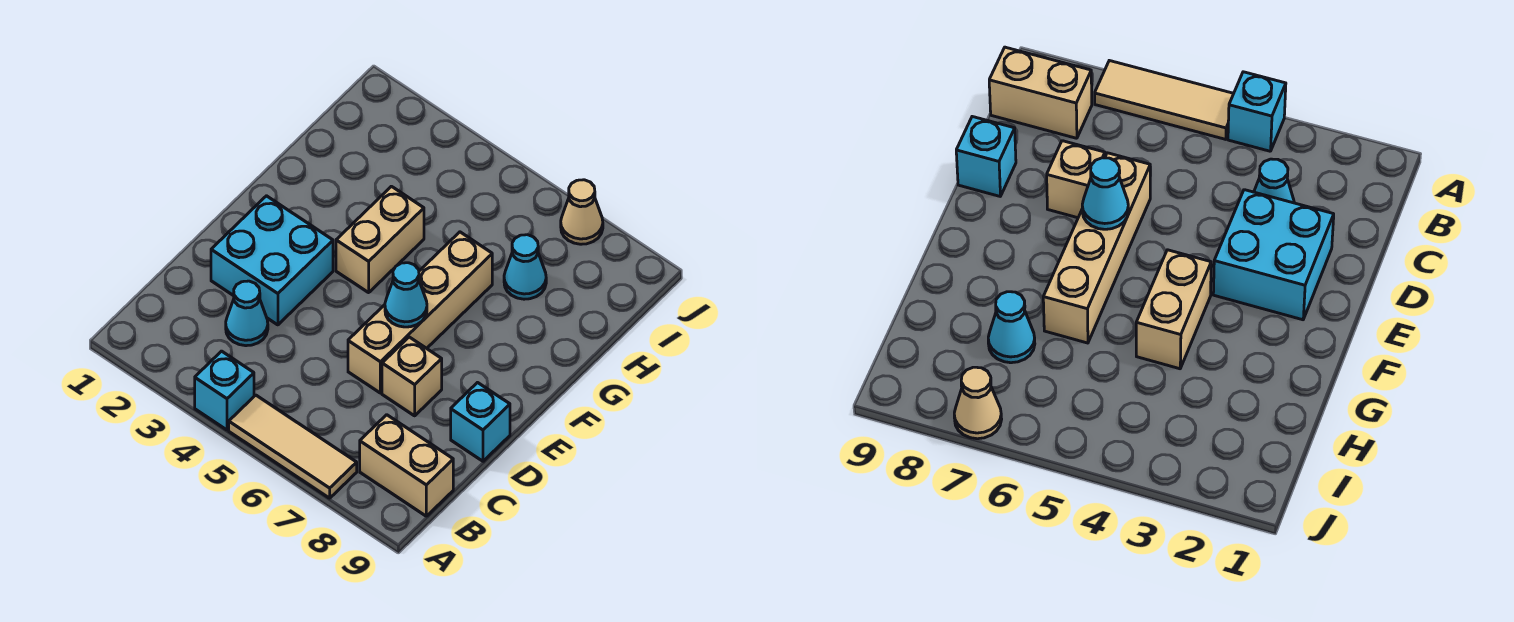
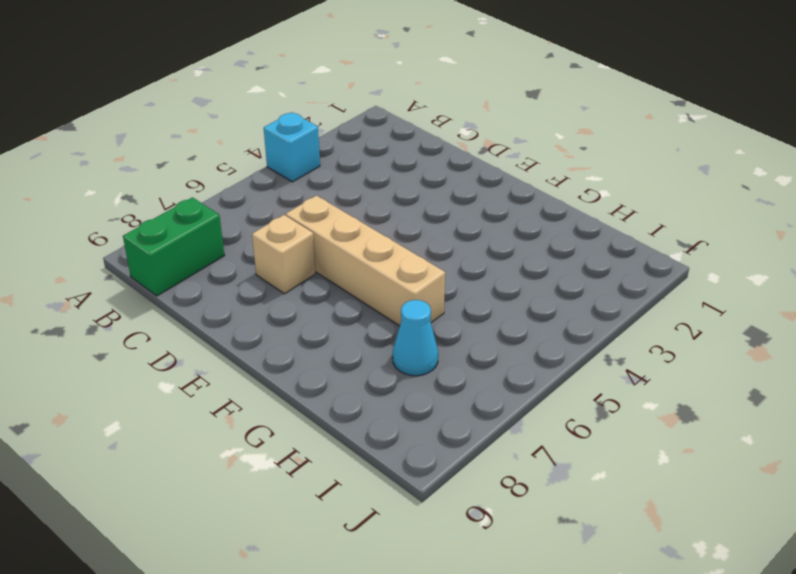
green brick B8:B9 level 1 -> tan brick B8:B9 level 1
none -> tan tile A5:A7 level 1
none -> cyan cone C3 level 1
none -> cyan brick D2:E3 level 1

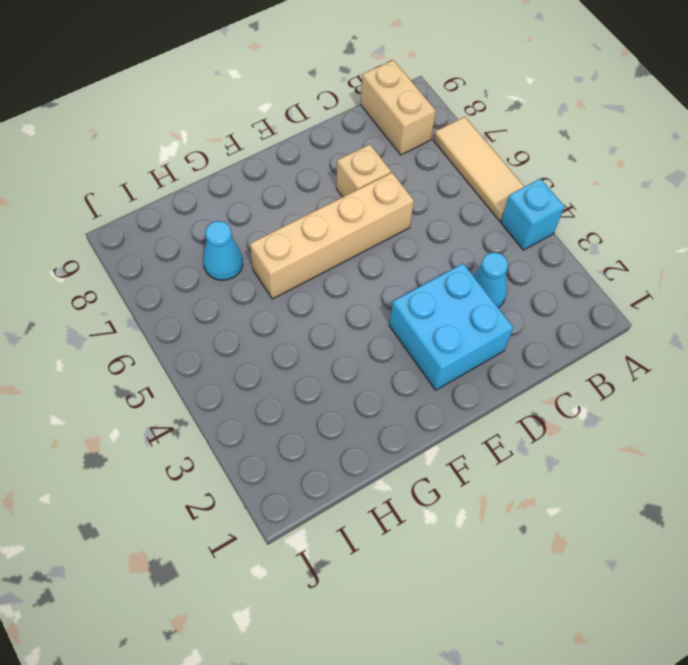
none -> cyan brick D9 level 1
none -> tan brick F4:G4 level 1
none -> tan cone J7 level 1

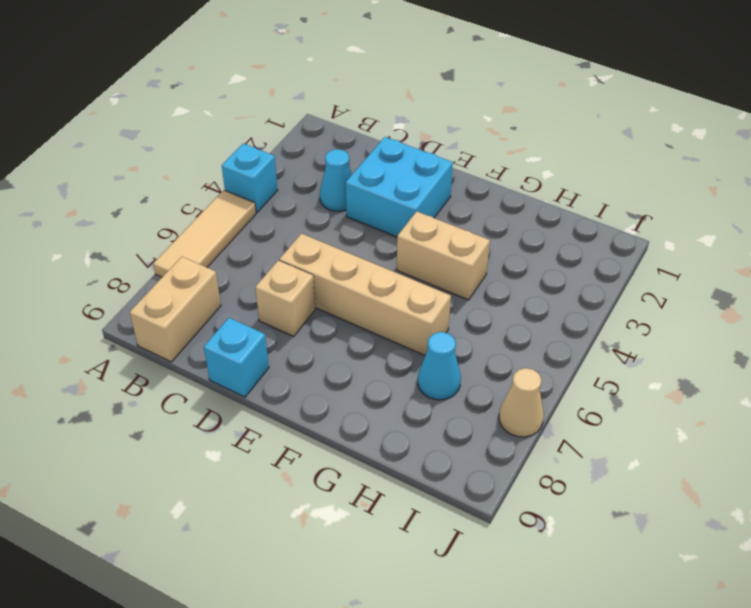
none -> cyan cone E6 level 2

